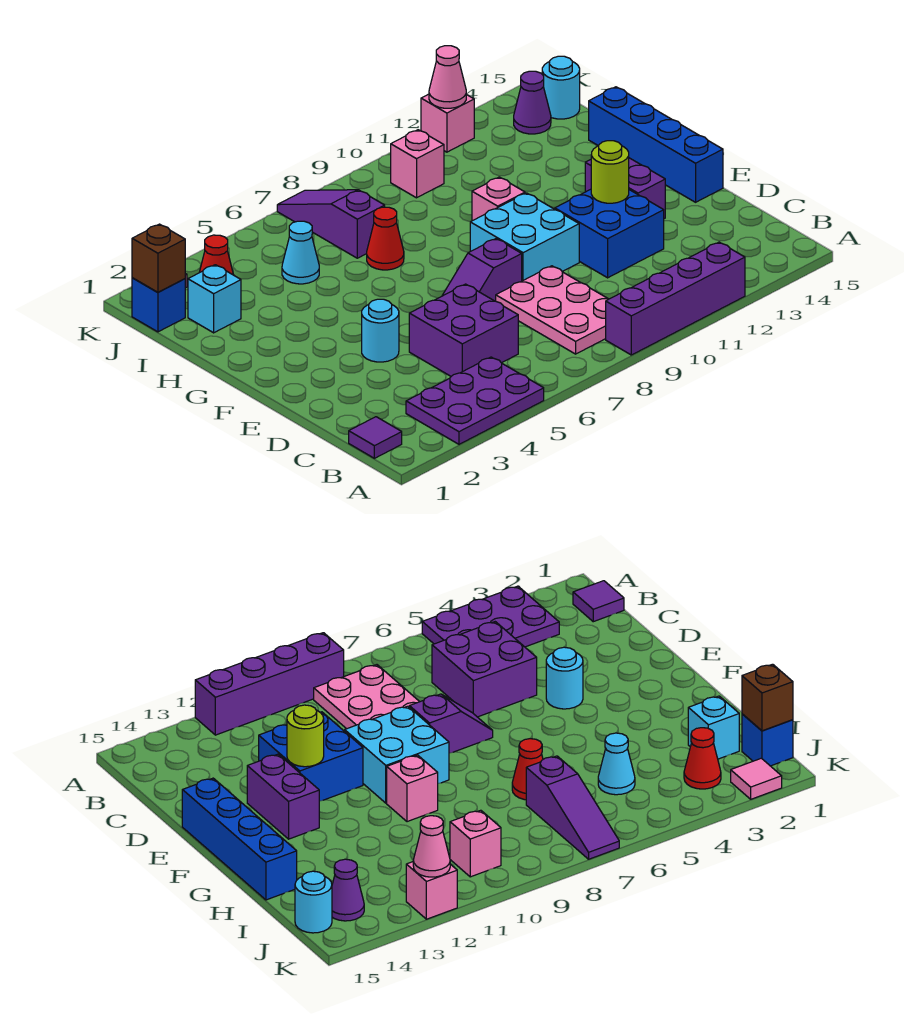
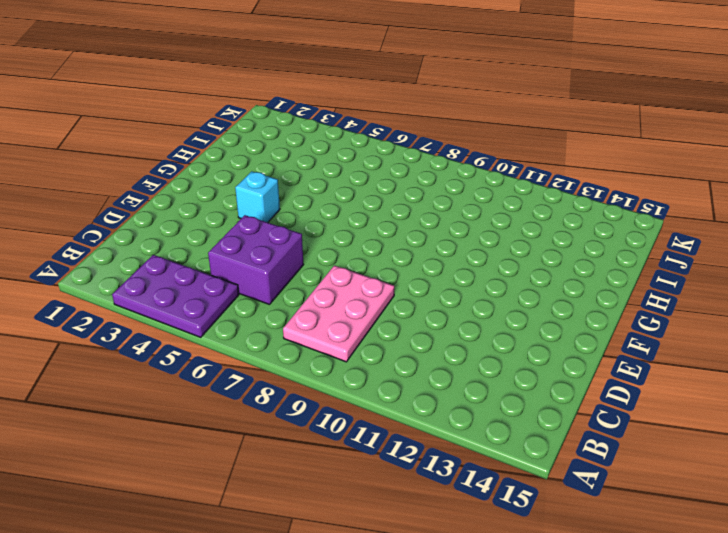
cyan brick F4 level 1 -> cyan brick I2 level 1
none -> purple brick A9:A12 level 1
none -> purple tile B1 level 1
none -> blue brick D11:E12 level 1

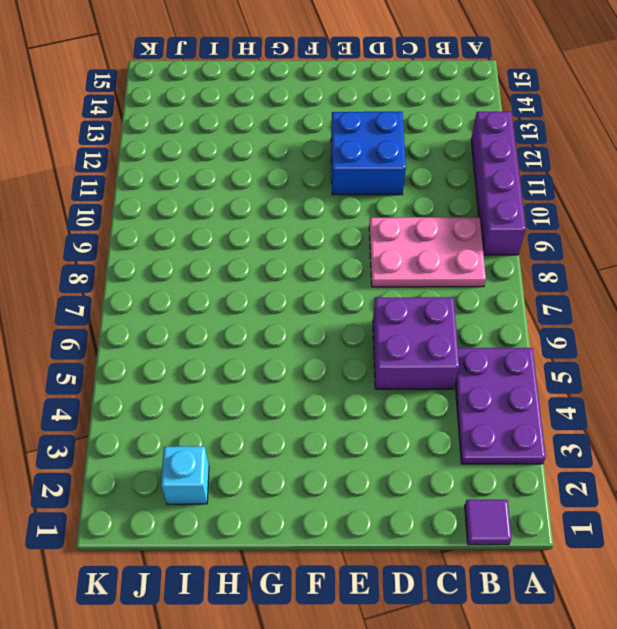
none -> cyan round brick E4 level 1
none -> purple slope E7:E8 level 1 top 8
none -> cyan brick E9:F10 level 1

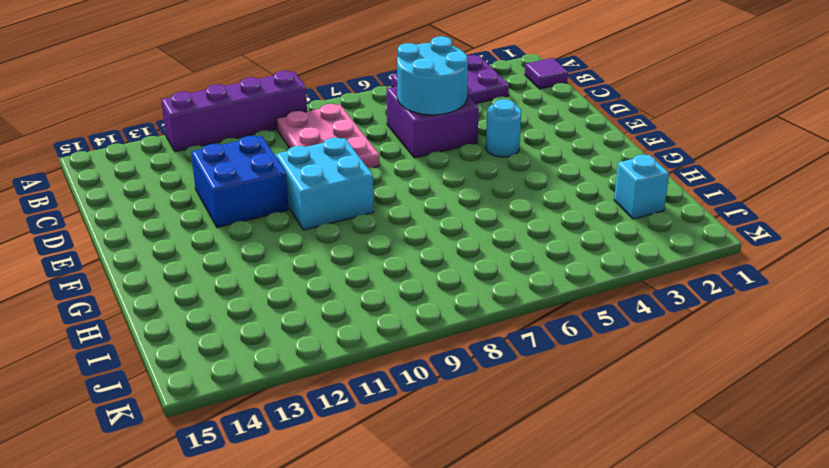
cyan round brick C5:D6 level 2 -> none
none -> purple slope E7:E8 level 1 top 8
none -> purple brick E13:F13 level 1
none -> blue brick E15:H15 level 1

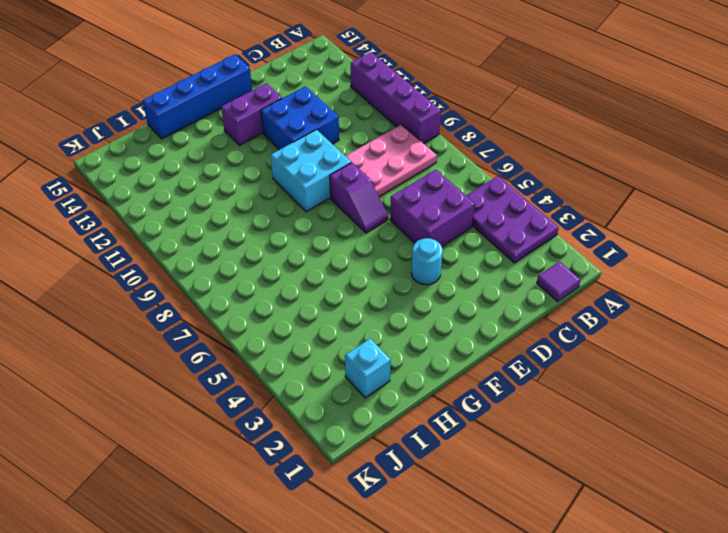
none -> pink brick G10 level 1
none -> red cone H7 level 1
none -> cyan cone I5 level 1

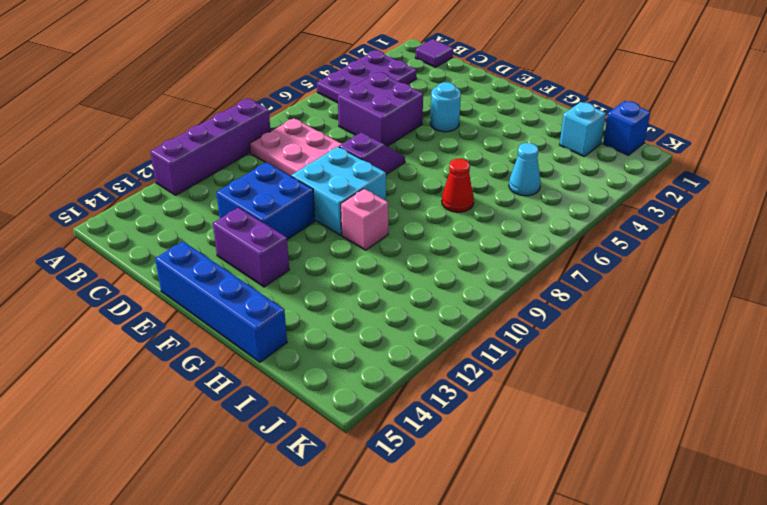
none -> purple slope I7:K7 level 1 top I
none -> red cone J3 level 1
none -> pink brick J10 level 1

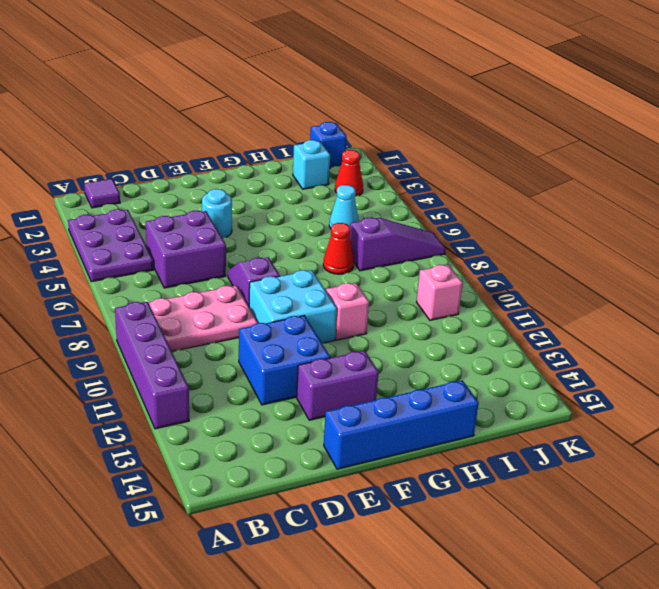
none -> purple cone J14 level 1
none -> cyan round brick J15 level 1
none -> pink tile K2 level 1

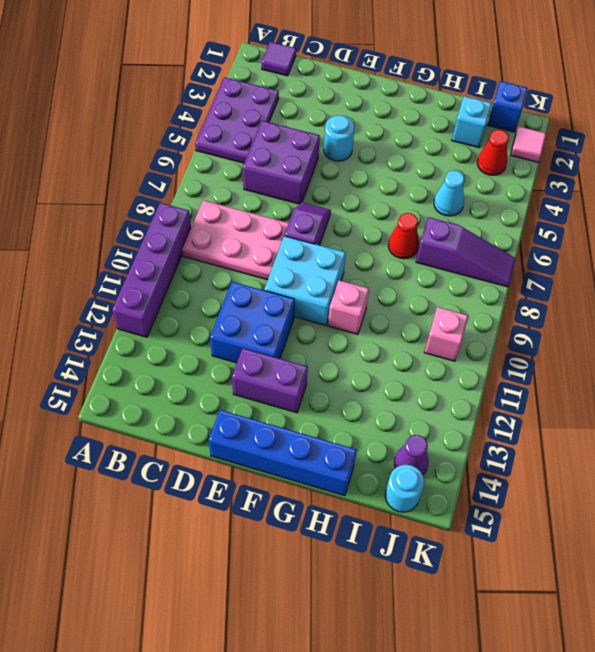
none -> pink brick K12 level 1
none -> lime round brick E12 level 2
none -> brown brick J1 level 2

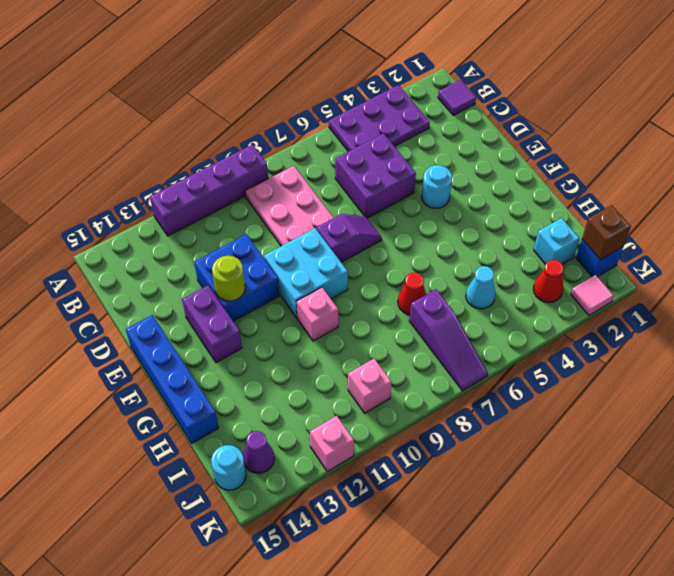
none -> pink cone K12 level 2

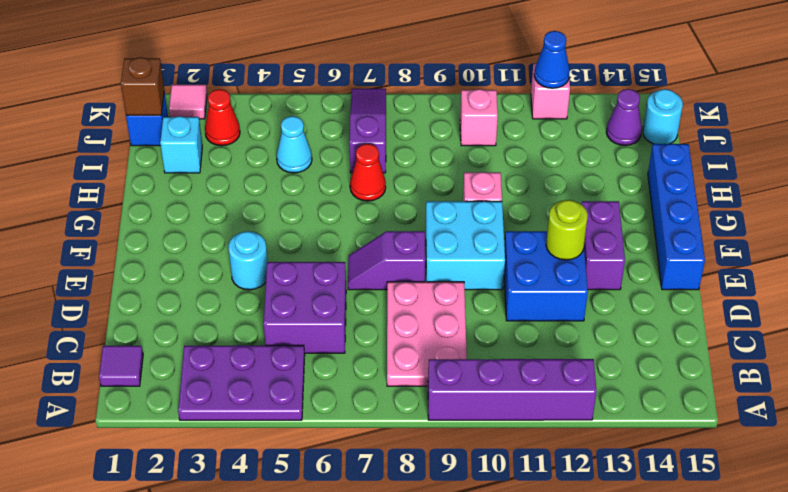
blue cone K12 level 2 -> pink cone K12 level 2

